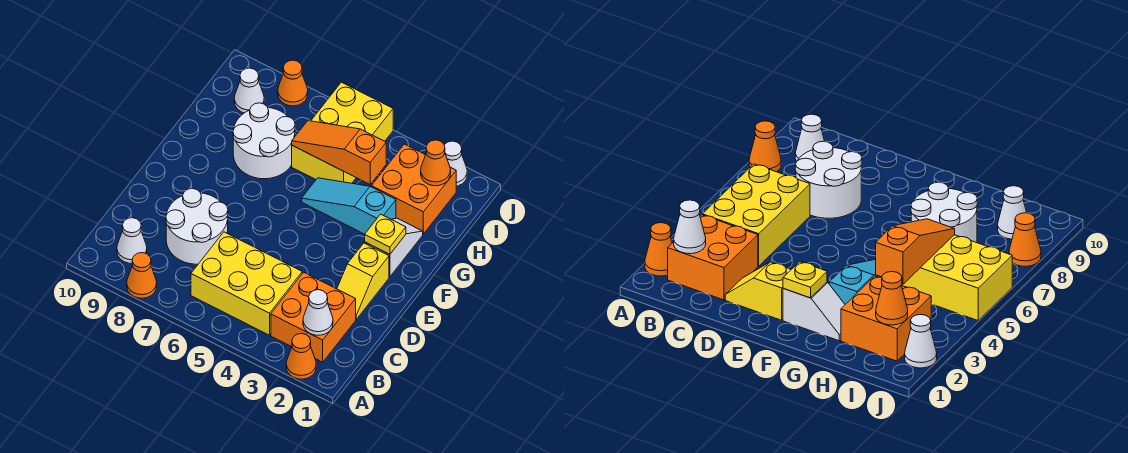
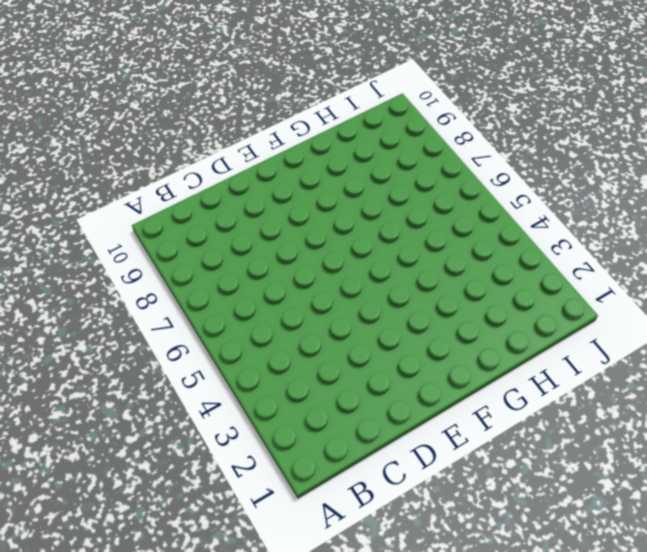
none -> orange cone A2 level 1
none -> orange cone A8 level 1
none -> orange brick B2:C3 level 1

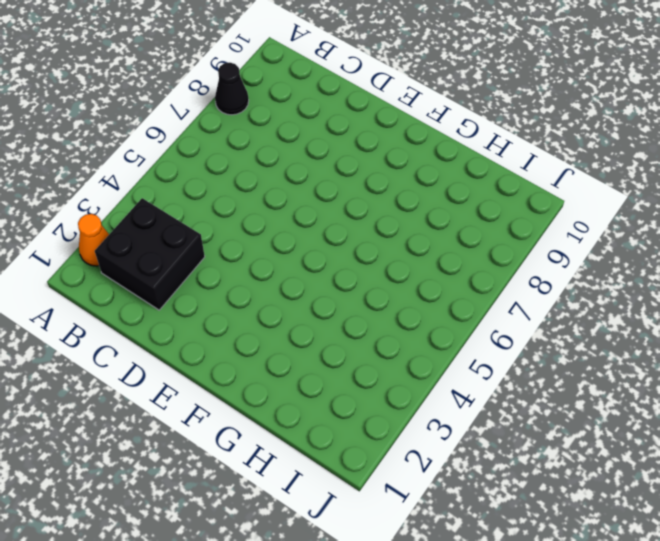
black cone A8 level 1 -> orange cone A8 level 1
black brick B2:C3 level 1 -> orange brick B2:C3 level 1
none -> yellow brick B4:C6 level 1
none -> white cone B9 level 1
none -> white round brick C7:D8 level 1

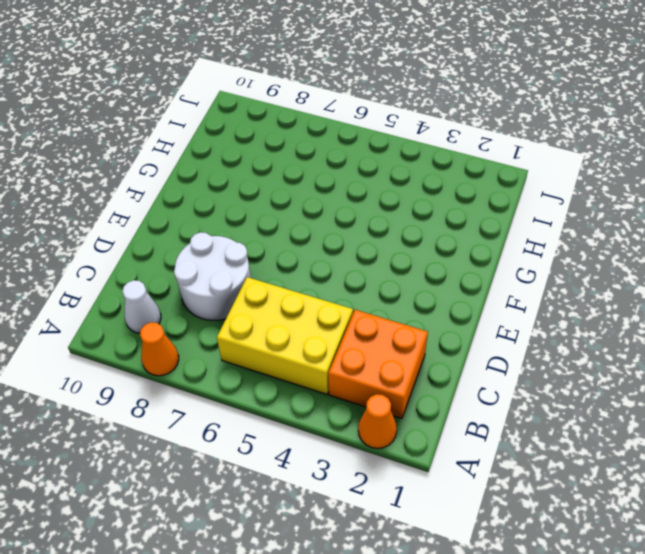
none -> yellow slope D2:E2 level 1 top E
none -> white slope F2:G2 level 1 top F
none -> cyan slope G3:G5 level 1 top 3

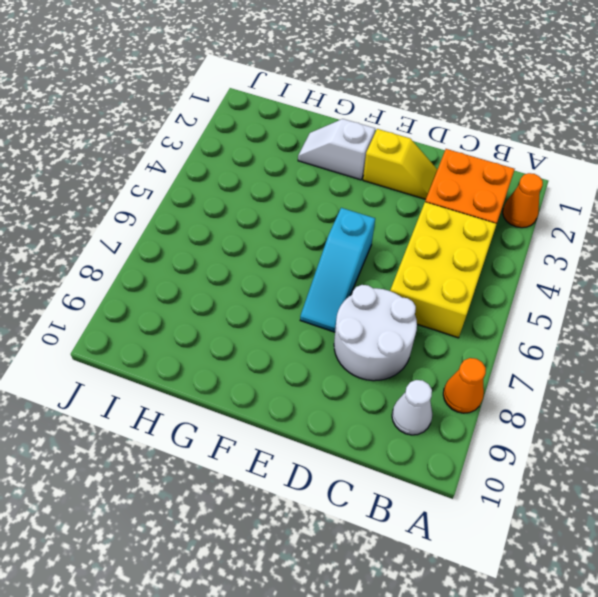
cyan slope E5:E7 level 1 top 5 -> cyan slope G3:G5 level 1 top 3
none -> white round brick G7:H8 level 1
none -> orange brick H2:I3 level 1
none -> yellow brick H5:J6 level 1

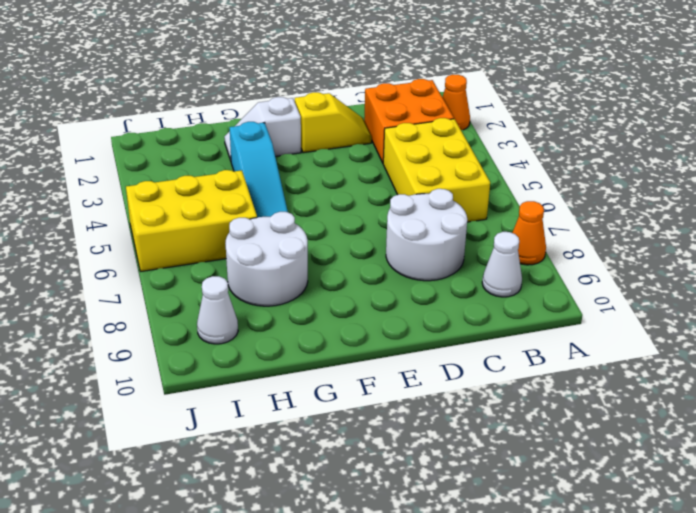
none -> orange brick H2:I3 level 1
none -> white cone J2 level 1
none -> orange cone J8 level 1

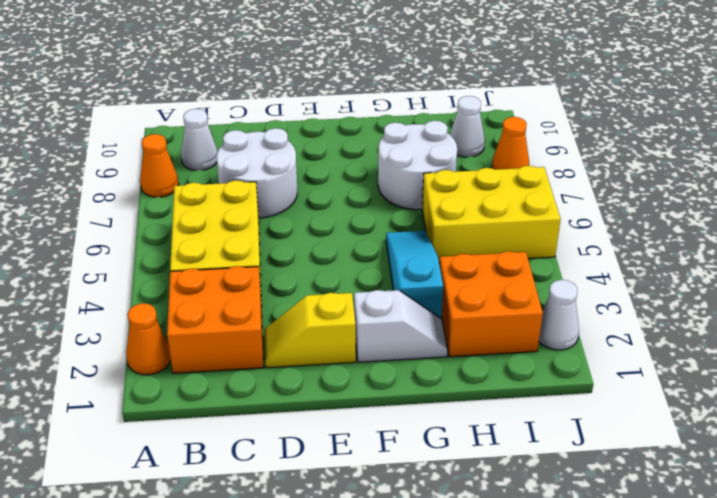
none -> white cone B2 level 2
none -> yellow plate F2 level 2
none -> orange slope H4:H6 level 2 top 4

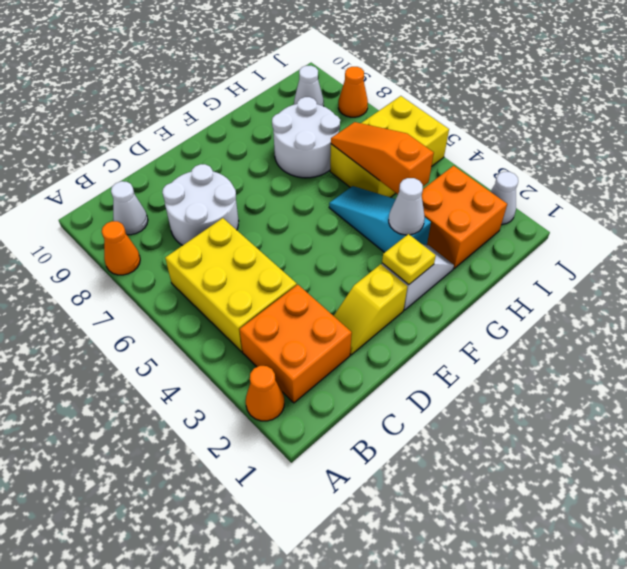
white cone G3 level 2 -> white cone B2 level 2
none -> orange cone I2 level 2

